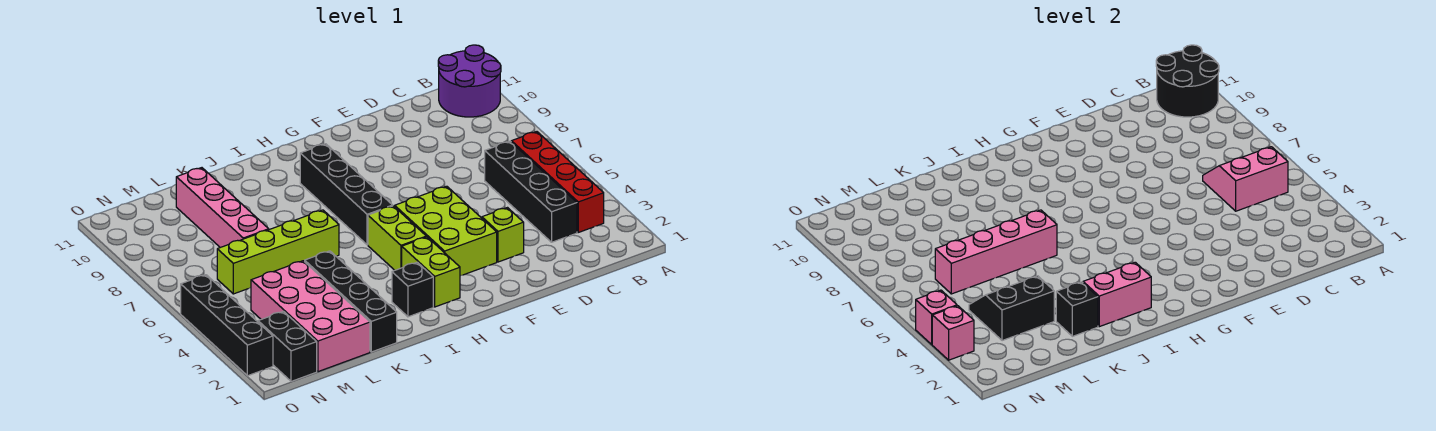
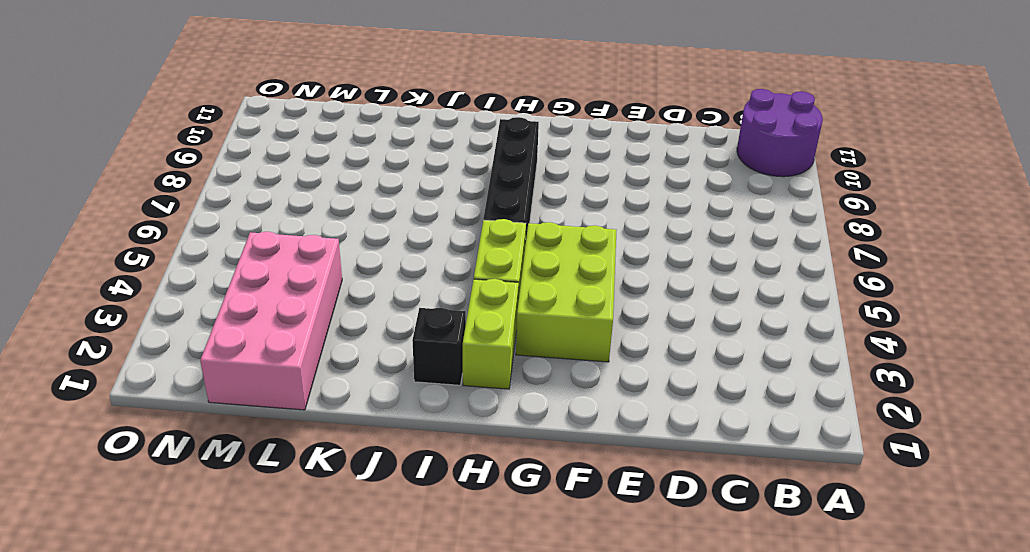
none -> red brick B3:B6 level 1
none -> black brick C3:C6 level 1
none -> lime brick E3 level 1

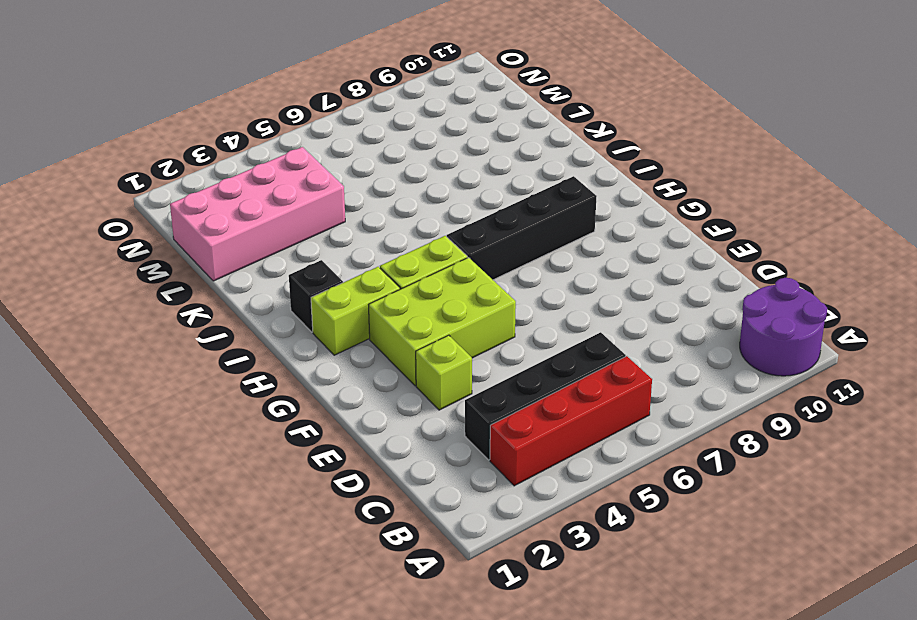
none -> lime brick J6:M6 level 1
none -> black brick K1:K4 level 1
none -> pink brick L7:L10 level 1

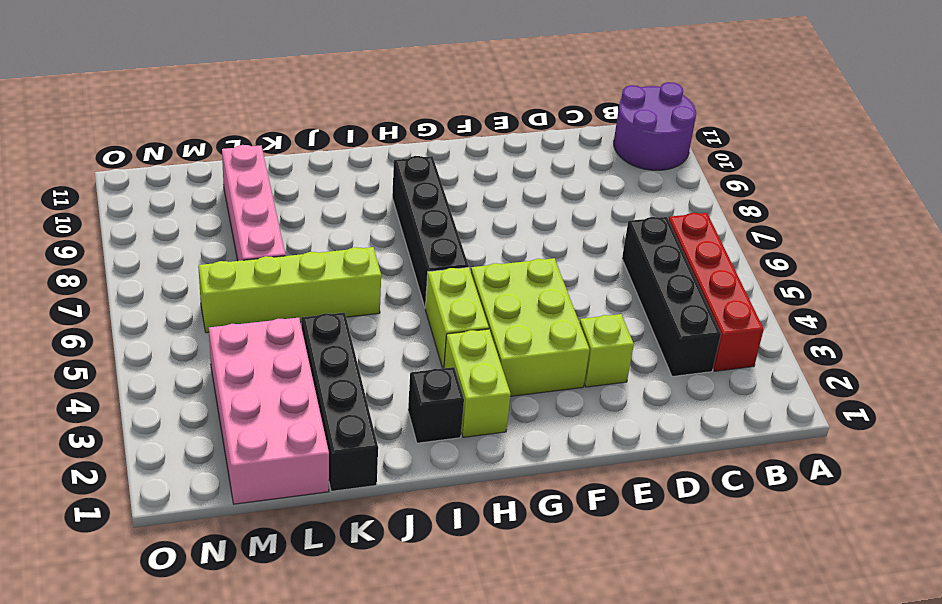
none -> black brick N1:N2 level 1
none -> black brick O2:O5 level 1
none -> black round brick A10:B11 level 2

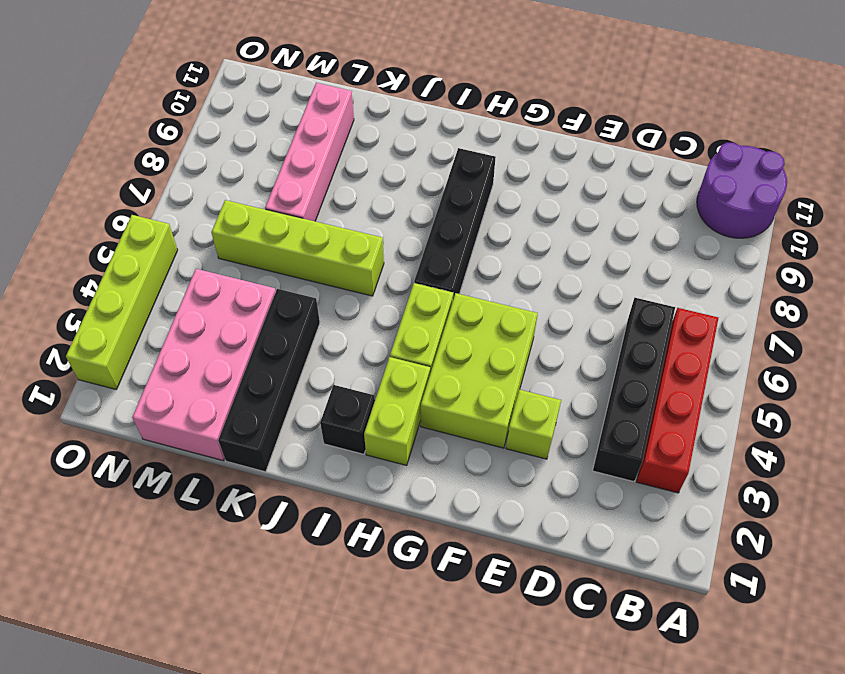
lime brick O2:O5 level 1 -> black brick O2:O5 level 1
none -> black brick N1:N2 level 1
none -> black round brick A10:B11 level 2
none -> pink slope B5:C6 level 2 top 5

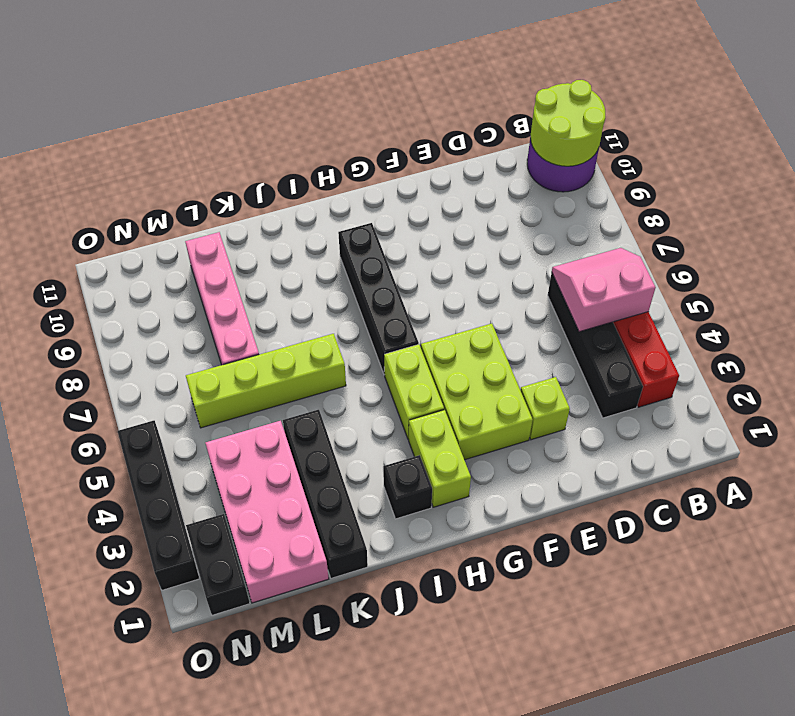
lime round brick A10:B11 level 2 -> black round brick A10:B11 level 2
none -> pink brick I2:J2 level 2
none -> pink brick J6:M6 level 2
none -> black brick K2 level 2

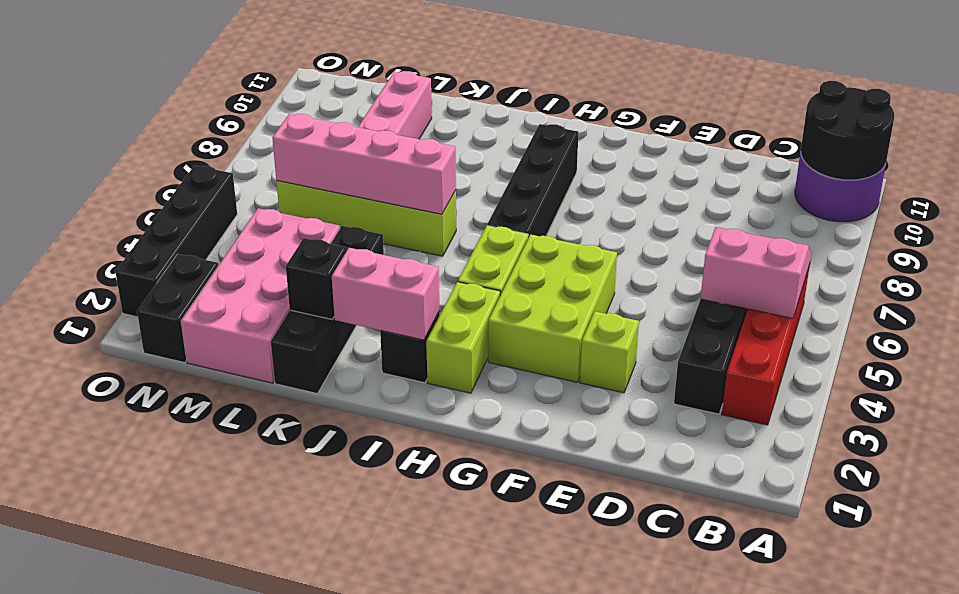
none -> black slope L3:M4 level 2 top 3
none -> pink brick O3 level 2
none -> pink brick O4 level 2

